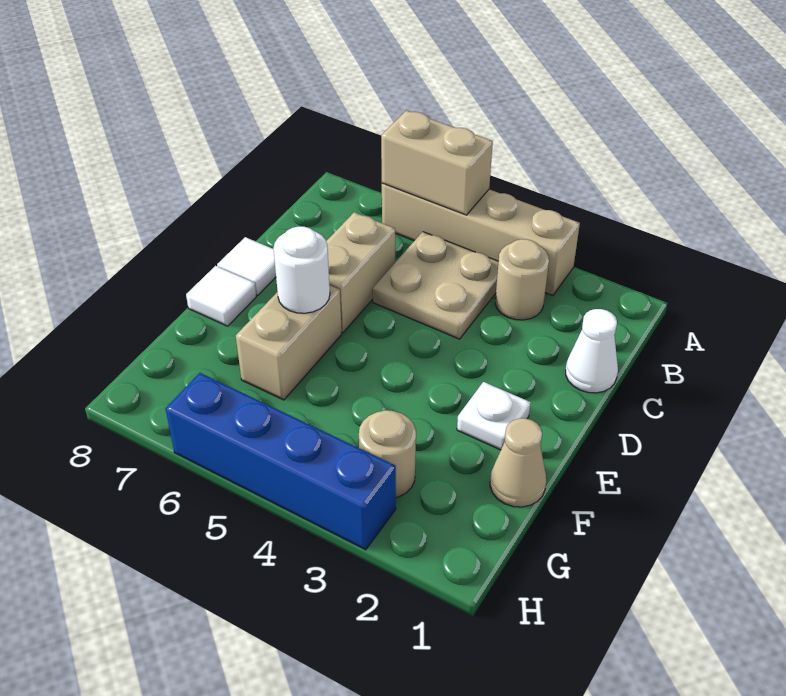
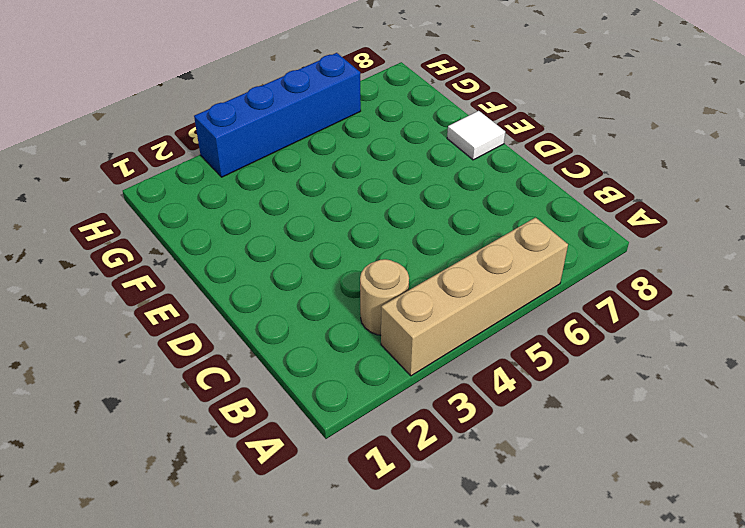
none -> tan plate B4:C5 level 1
none -> white cone C1 level 1
none -> tan brick C6:D6 level 1

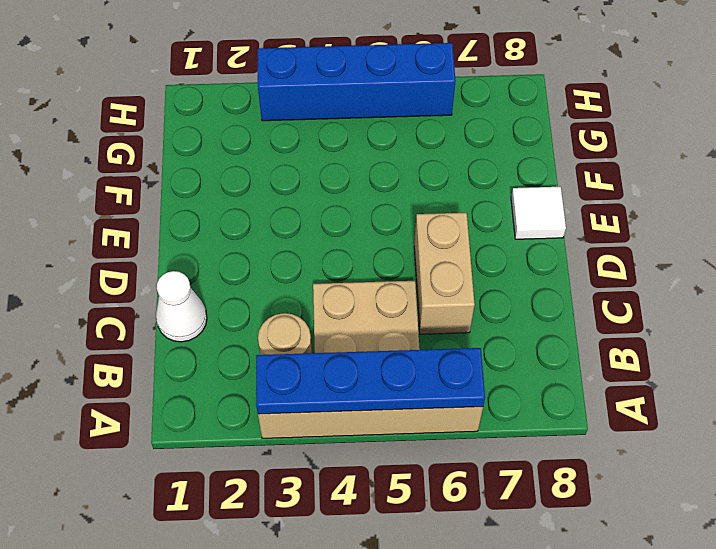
blue plate A3:A6 level 2 -> tan brick A5:A6 level 2
none -> white tile D8 level 1
none -> white plate E2 level 1
none -> tan brick E6:F6 level 1

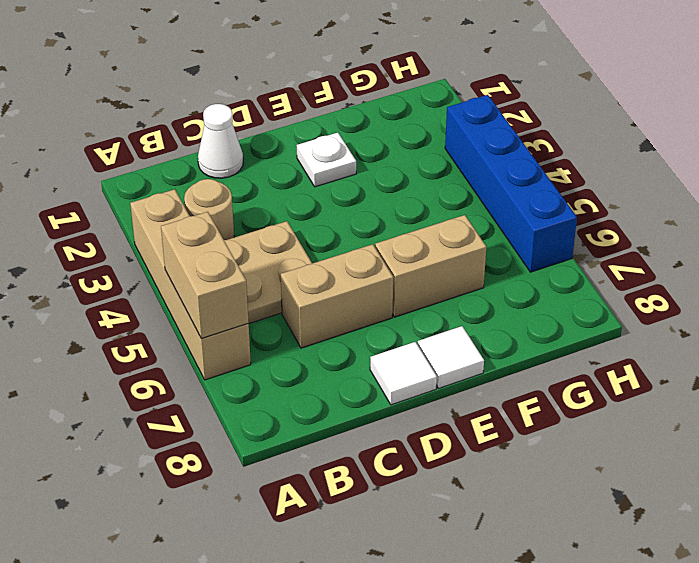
none -> tan cone F1 level 1
none -> tan round brick G3 level 1
none -> white round brick E6 level 2

